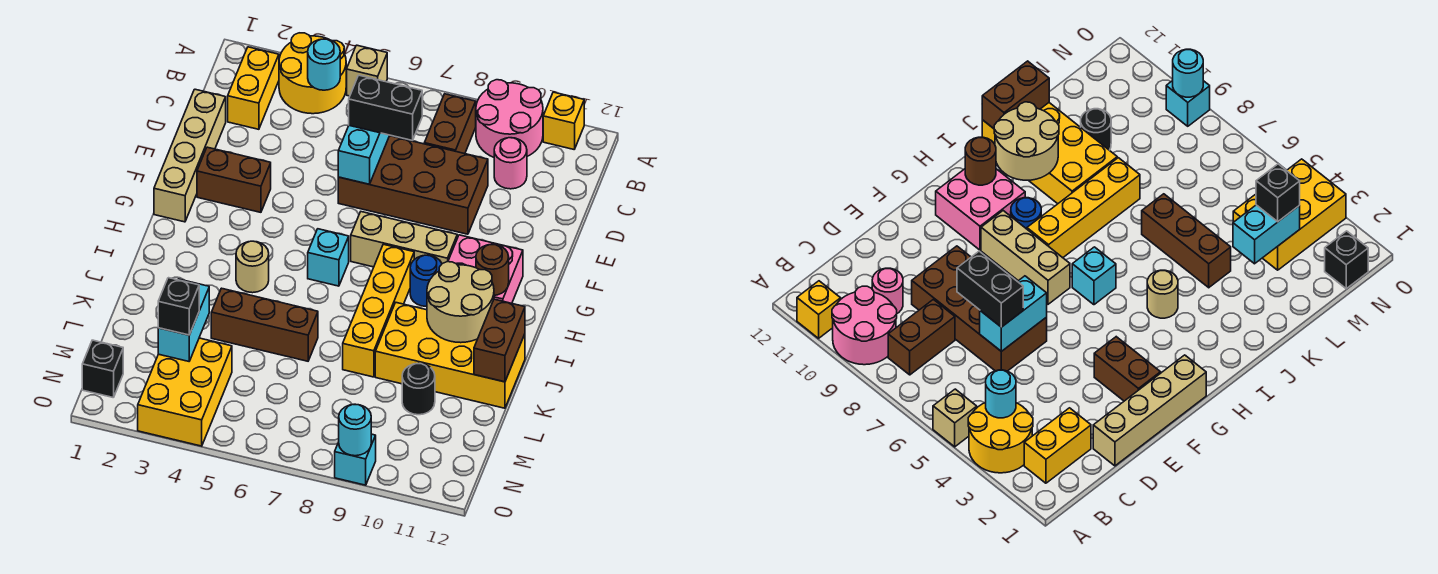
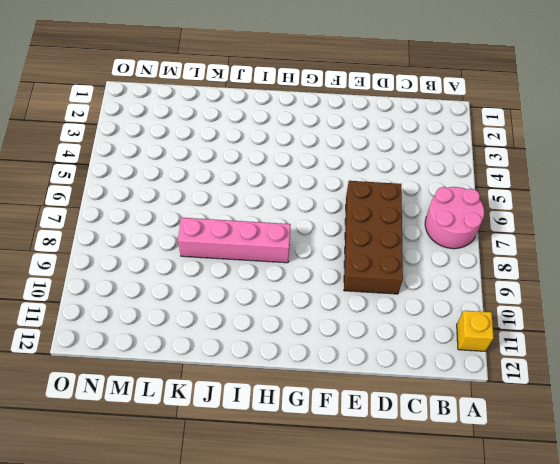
pink round brick A6:B7 level 1 -> pink round brick A9:B10 level 1
pink brick H8:K8 level 1 -> yellow brick H8:K8 level 1
none -> yellow round brick A3:B4 level 1
none -> tan brick A5 level 1
none -> yellow brick B2:C2 level 1
none -> brown brick B8:C8 level 1

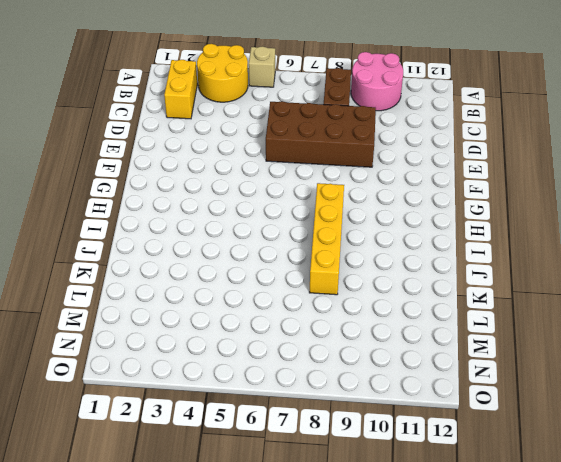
none -> yellow brick A11 level 1
none -> pink round brick C10 level 1
none -> tan brick D1:G1 level 1
none -> brown brick F2:F3 level 1

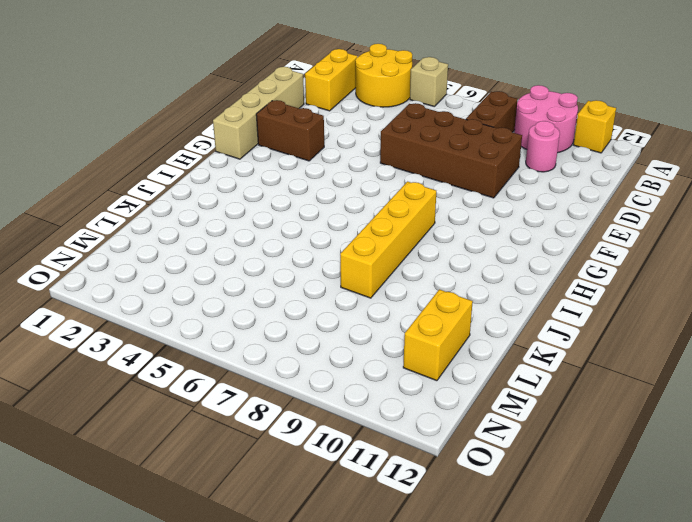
yellow brick L11:M11 level 1 -> none
none -> tan brick G7:G9 level 1
none -> pink brick G10:H11 level 1
none -> cyan brick H6 level 1
none -> blue round brick H9 level 1

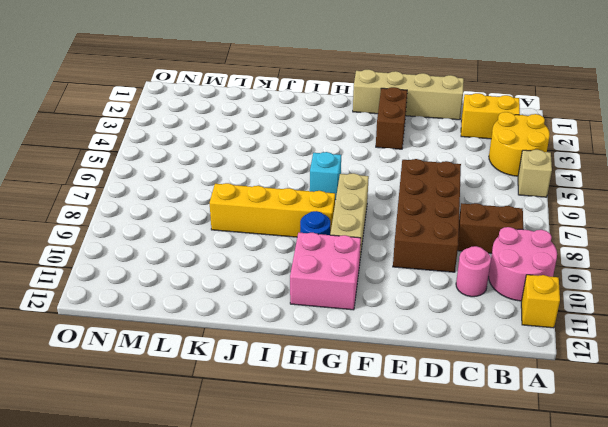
none -> tan round brick I4 level 1
none -> yellow brick J9:K12 level 1
none -> brown brick K4:K6 level 1
none -> black round brick L10 level 1

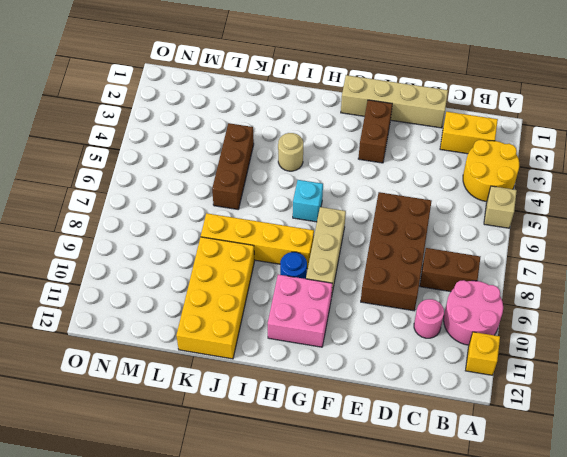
none -> black round brick L10 level 1
none -> yellow brick M3:O4 level 1
none -> black brick N1 level 1
none -> cyan brick O9 level 1

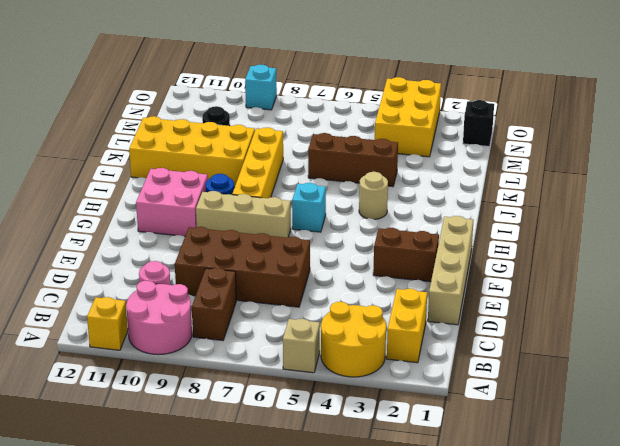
none -> cyan round brick B4 level 2
none -> cyan brick D6:E6 level 2
none -> brown round brick H11 level 2
none -> tan round brick I10:J11 level 2

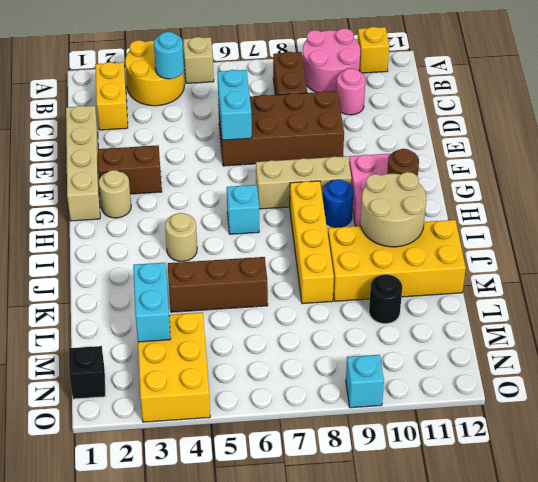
tan round brick G2 level 1 -> none
none -> brown brick J12:K12 level 2
none -> cyan round brick O9 level 2
none -> black brick D6:D7 level 3
none -> black brick M3 level 3

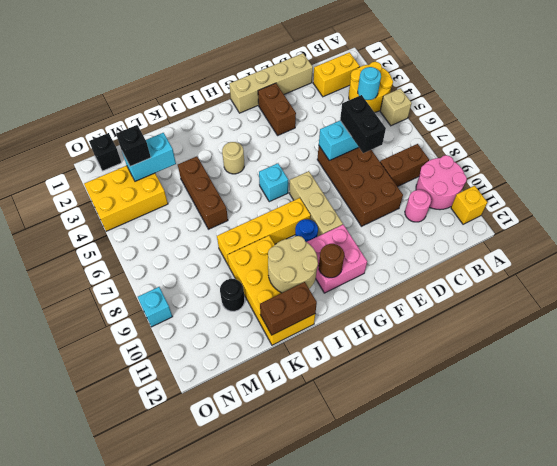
none -> cyan round brick O9 level 2

